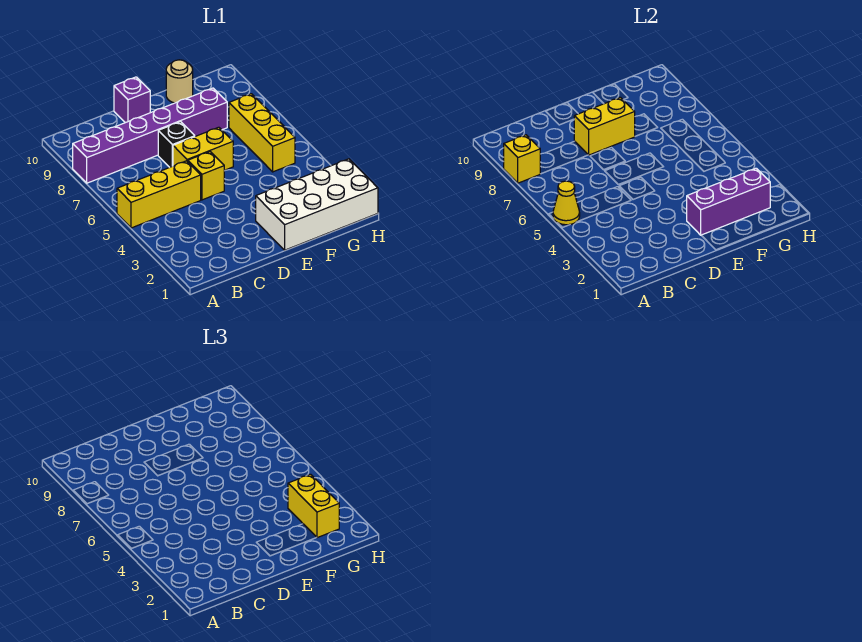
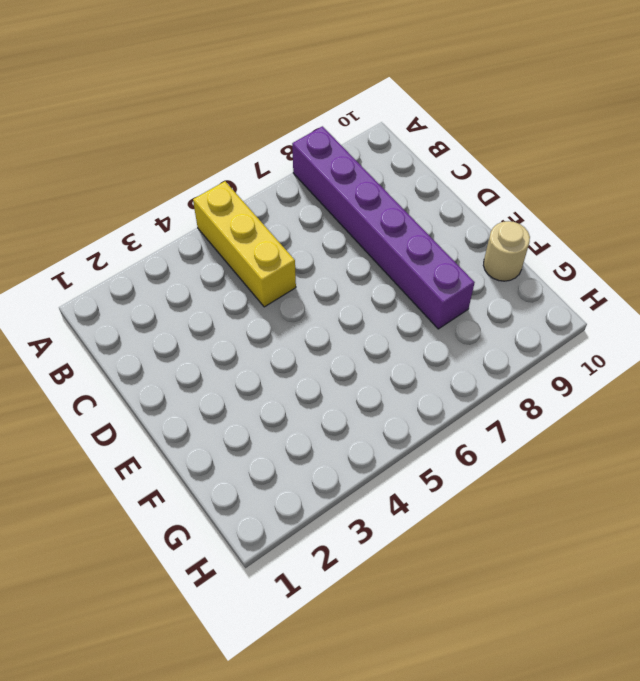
none -> yellow brick D5 level 1
none -> yellow brick D6:E6 level 1
none -> black brick D7 level 1

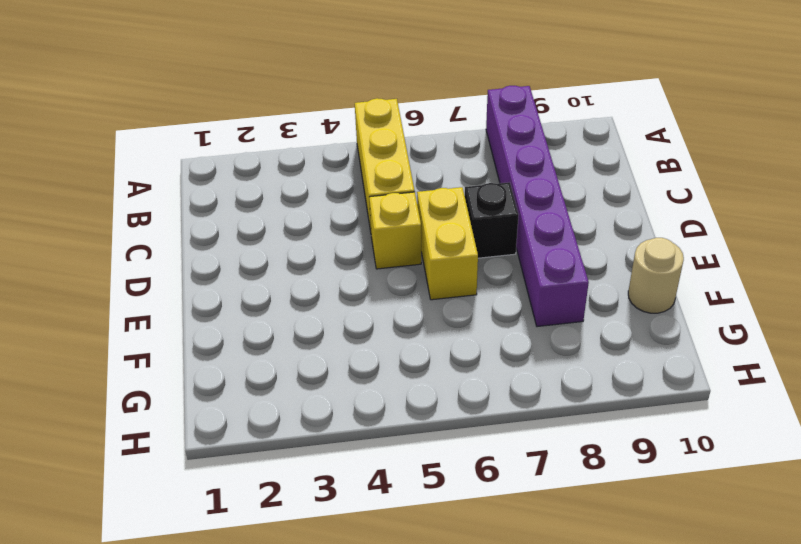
none -> purple brick D10 level 1
none -> white brick E1:H2 level 1
none -> yellow brick G5:G7 level 1

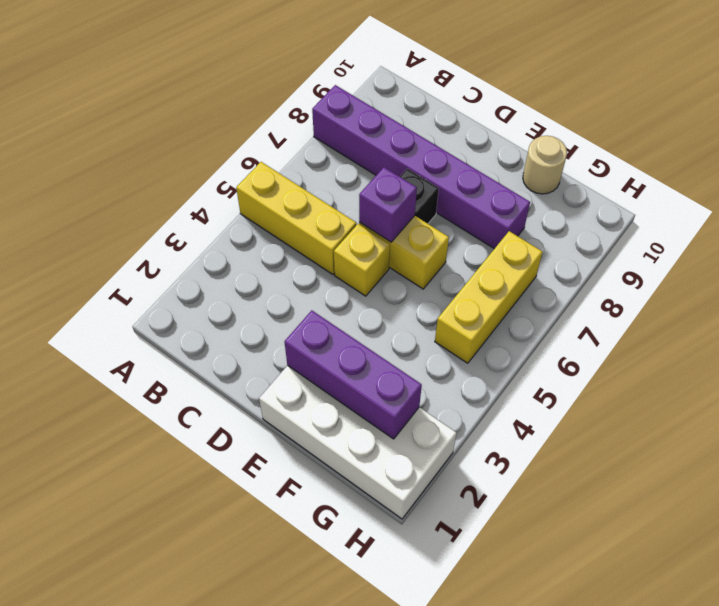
purple brick D6 level 2 -> purple brick D10 level 1
none -> yellow cone A5 level 2
none -> yellow brick A8 level 2
none -> yellow brick D8:E8 level 2

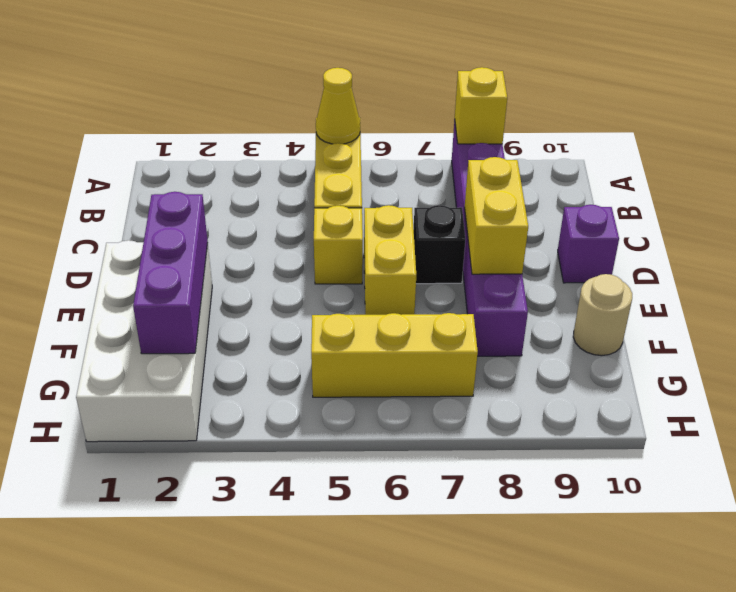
none -> yellow brick G2:G3 level 3

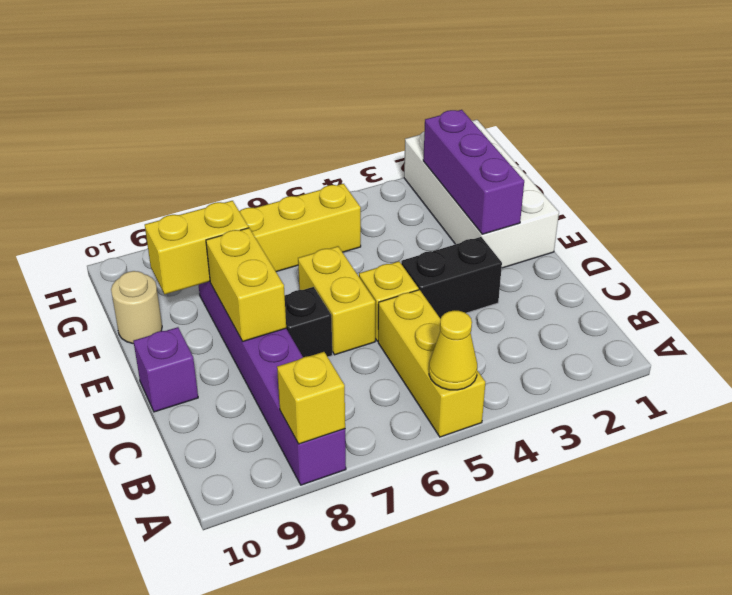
black brick D3:D4 level 1 -> none
yellow brick F8:F9 level 2 -> yellow brick G2:G3 level 3

